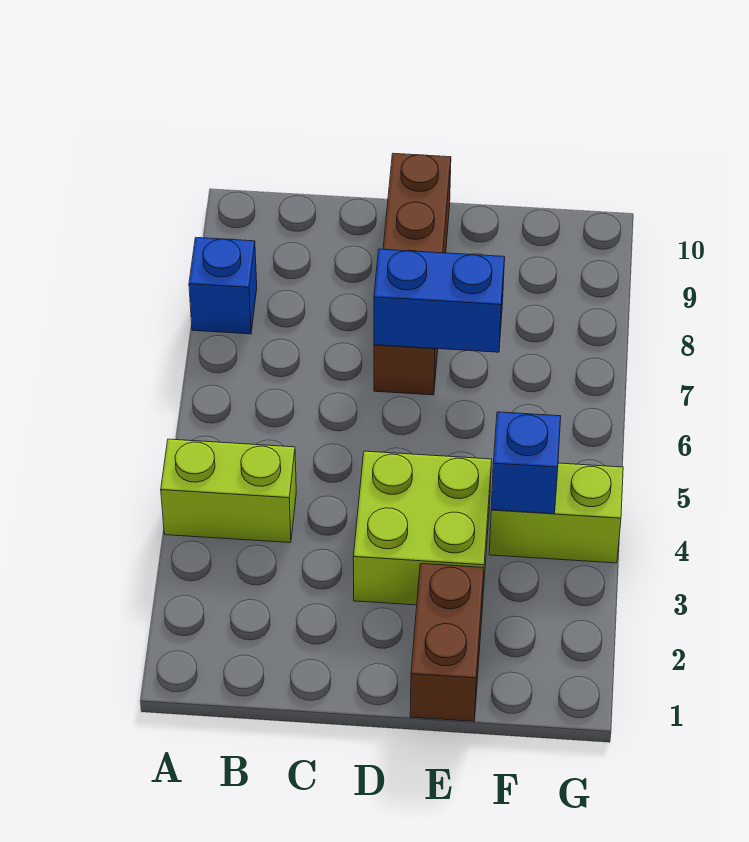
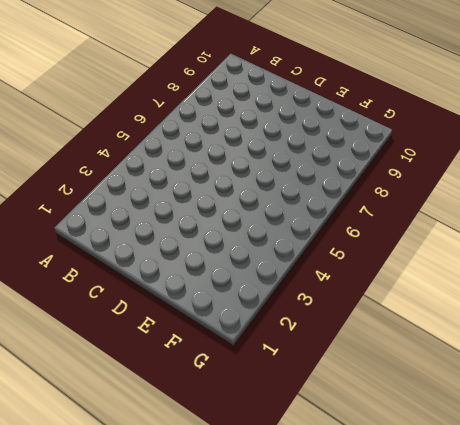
none -> lime brick A4:B4 level 1
none -> blue brick A8 level 1

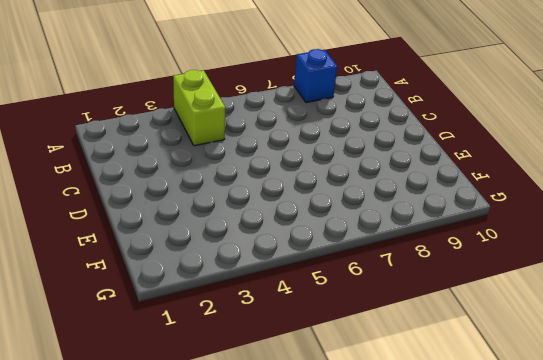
none -> lime brick D3:E4 level 1
none -> brown brick D7:D10 level 1

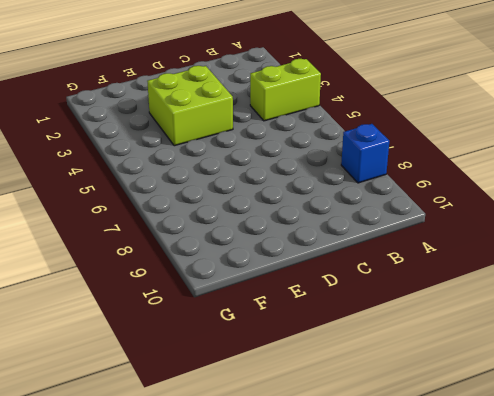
none -> brown brick D7:D10 level 1
none -> brown brick E1:E2 level 1

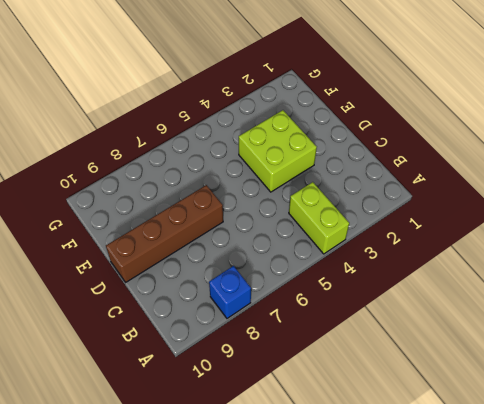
none -> brown brick E1:E2 level 1
none -> lime brick F4:G4 level 1

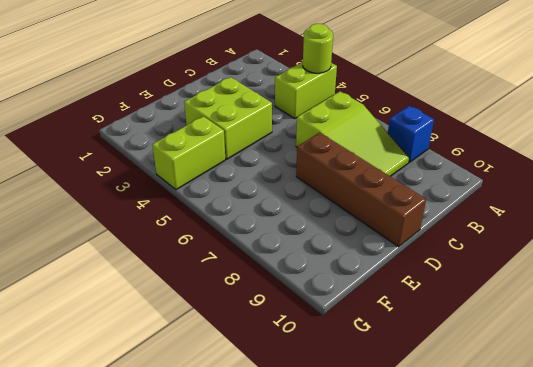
lime round brick A4 level 2 -> none
lime slope B6:C8 level 1 top 6 -> none
none -> brown brick E1:E2 level 1
none -> blue brick D7:E7 level 2

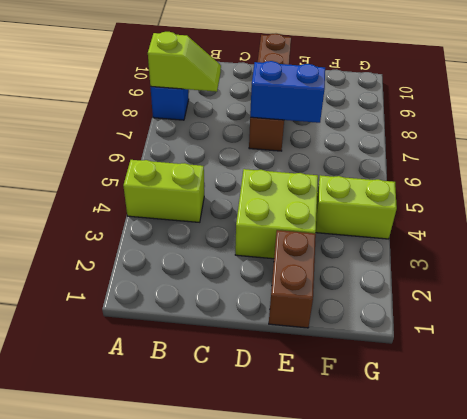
lime slope A8:B8 level 2 top A -> none
none -> blue brick F4 level 2

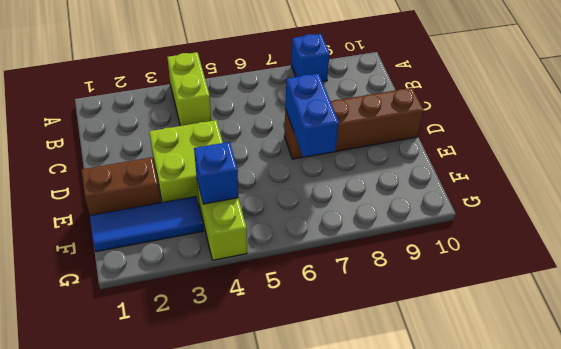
blue tile F1:F3 level 1 -> none

